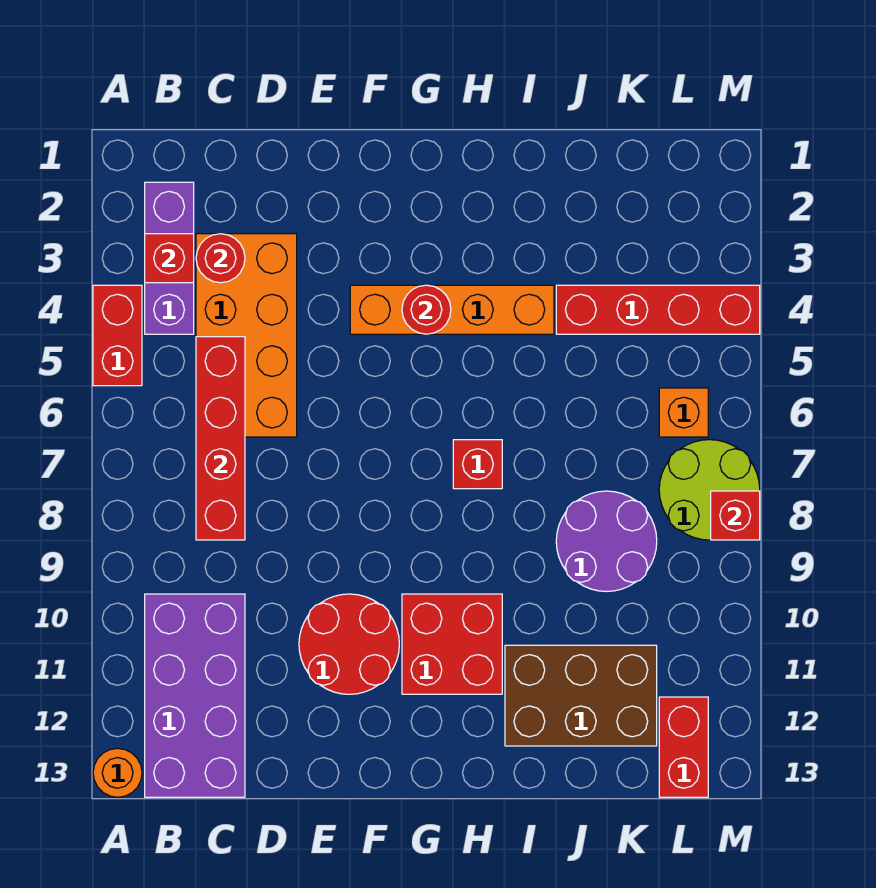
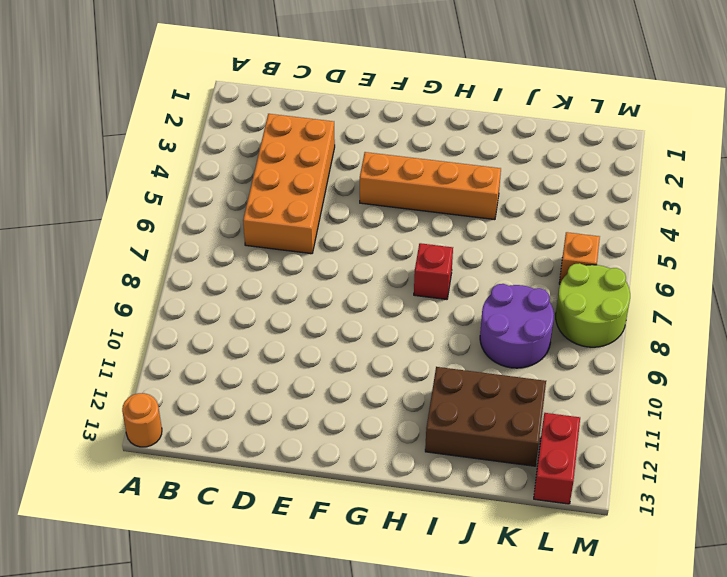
none -> red brick A4:A5 level 1
none -> purple brick B2:B4 level 1
none -> purple brick B10:C13 level 1

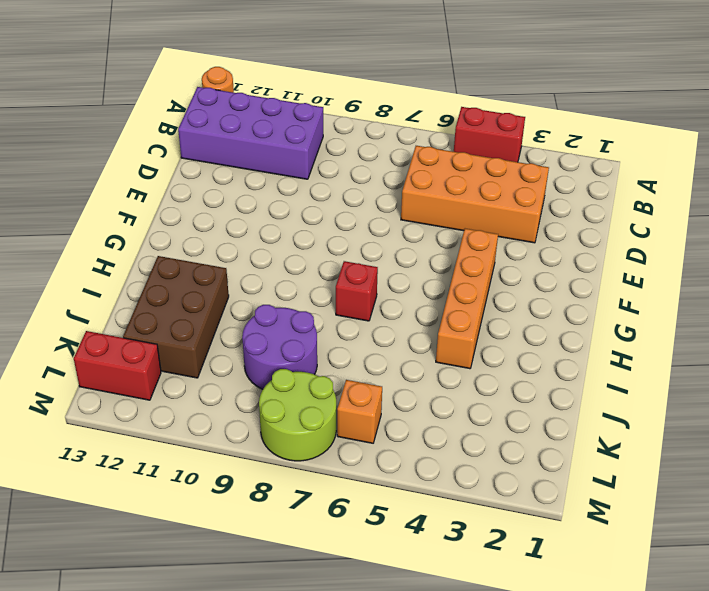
none -> purple brick B2:B4 level 1
none -> red round brick E10:F11 level 1
none -> red brick G10:H11 level 1

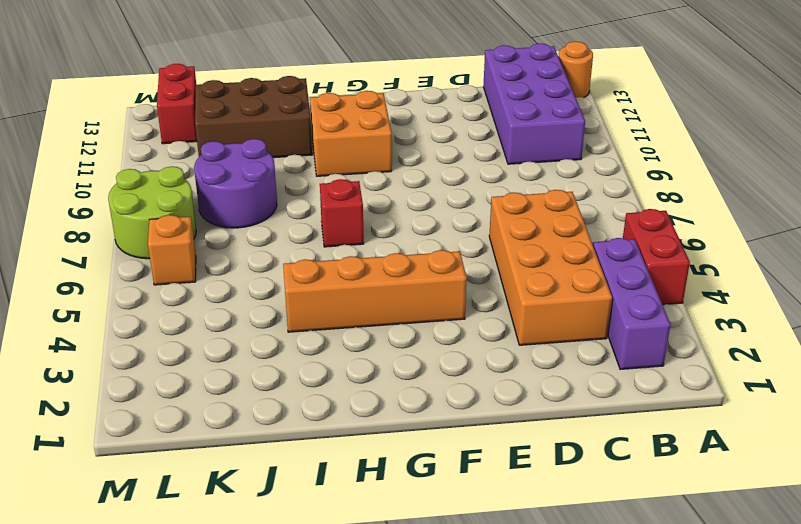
orange brick G10:H11 level 1 -> red brick G10:H11 level 1
none -> red round brick E10:F11 level 1
none -> red brick J4:M4 level 1
none -> red brick B3 level 2

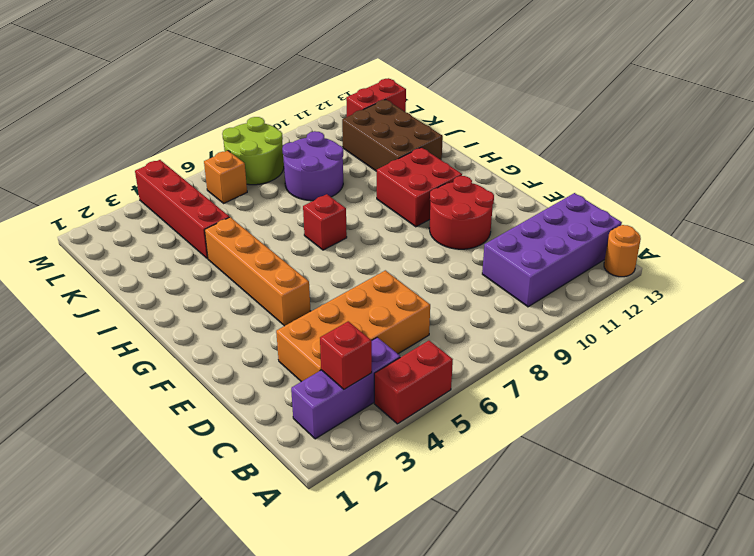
none -> red round brick C3 level 2
none -> red brick C5:C8 level 2
none -> red round brick G4 level 2

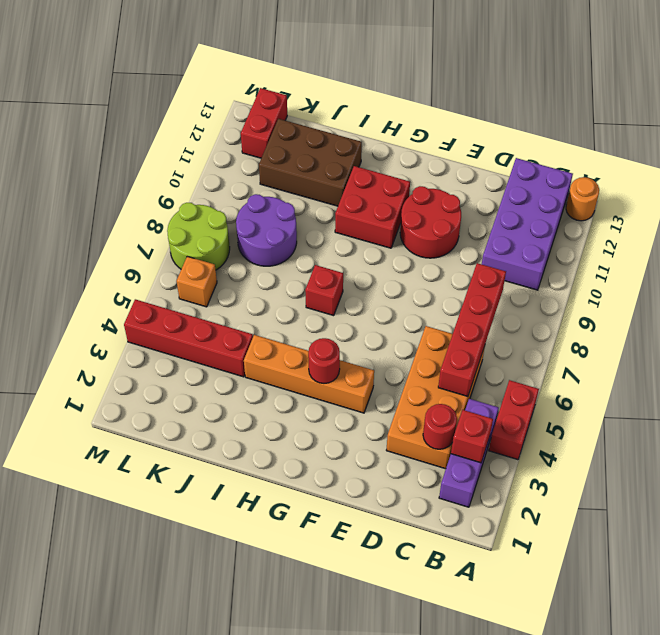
none -> red brick M8 level 2

